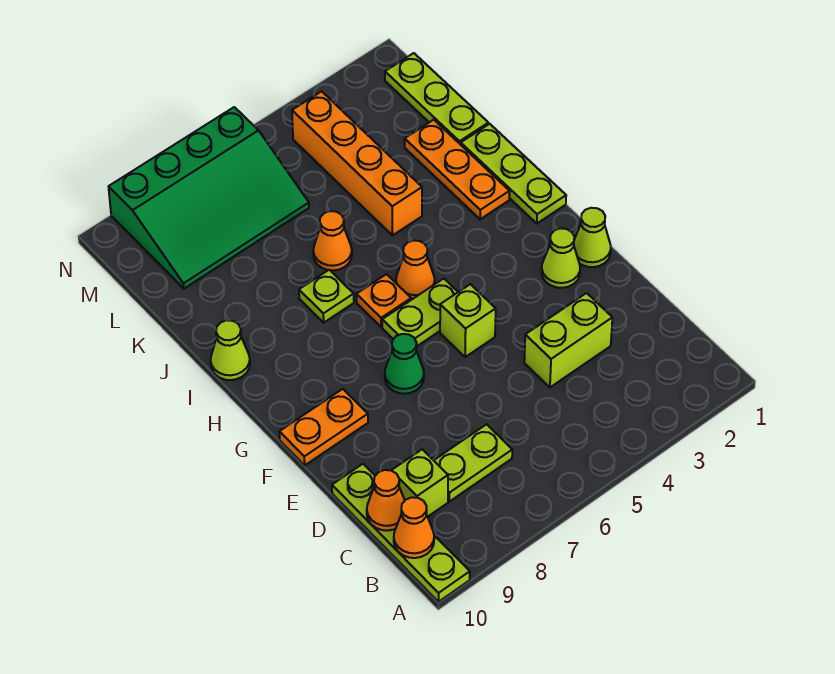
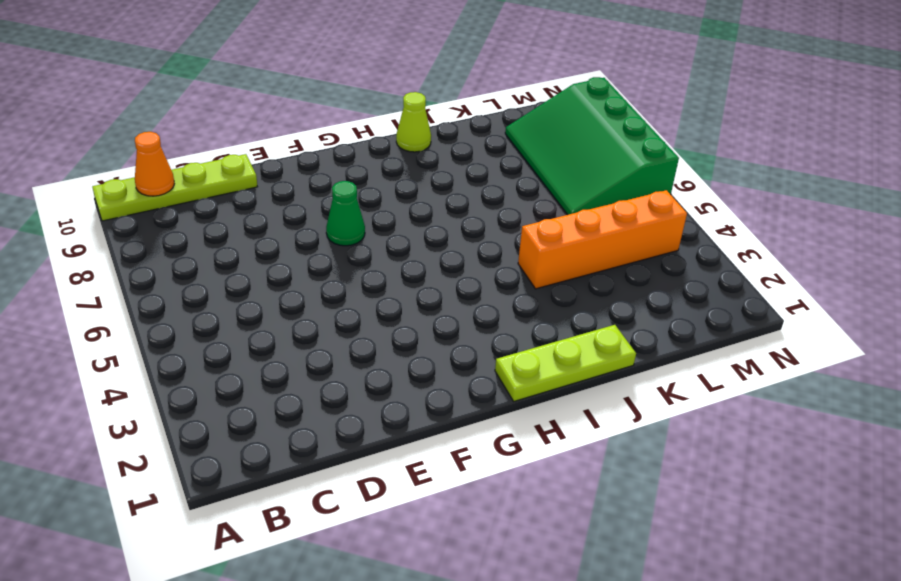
none -> lime plate C7:C8 level 1
none -> lime brick C9 level 1
none -> lime brick D3:D4 level 1

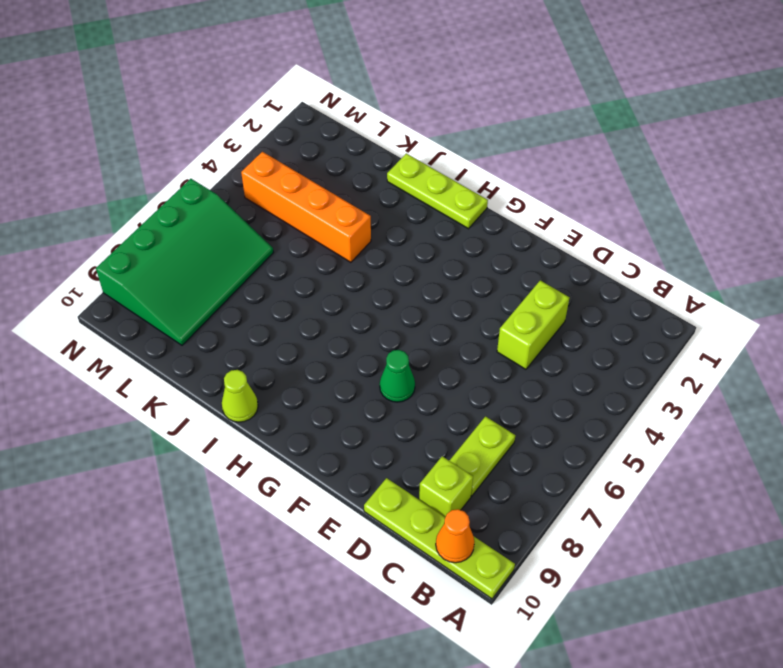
none -> lime cone F1 level 1
none -> lime cone F2 level 1
none -> lime brick F5 level 1

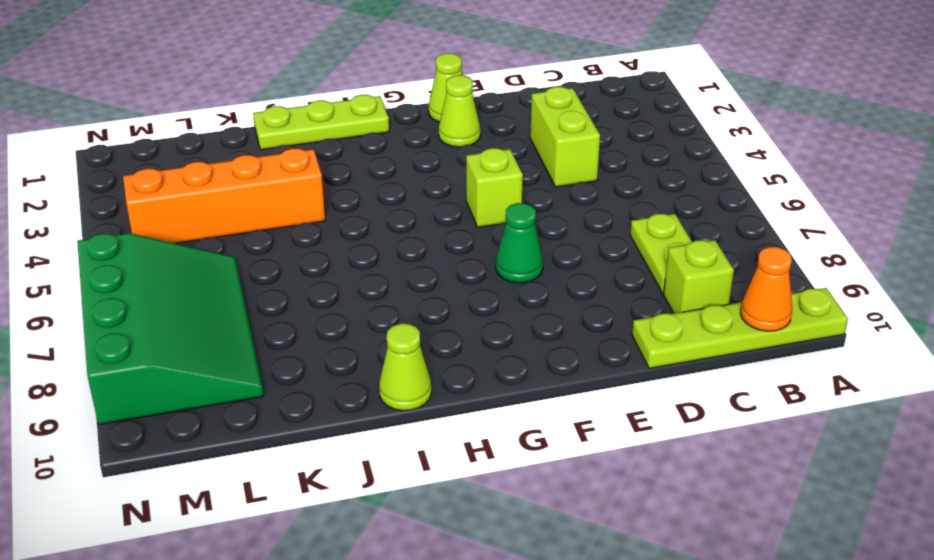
none -> orange plate F9:F10 level 1
none -> lime plate G5:G6 level 1
none -> orange cone H5 level 1

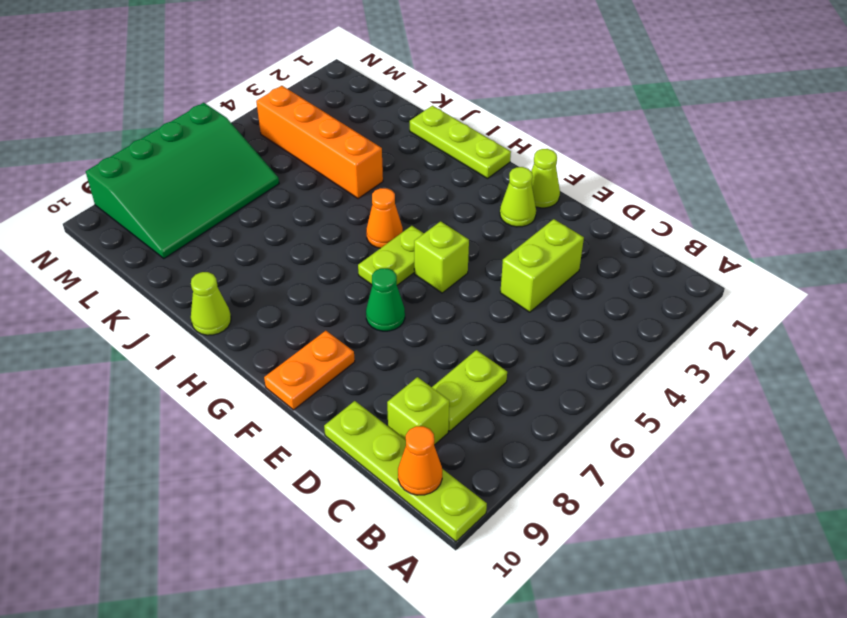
none -> orange plate H6 level 1
none -> orange plate I2:K2 level 1
none -> lime plate I7 level 1

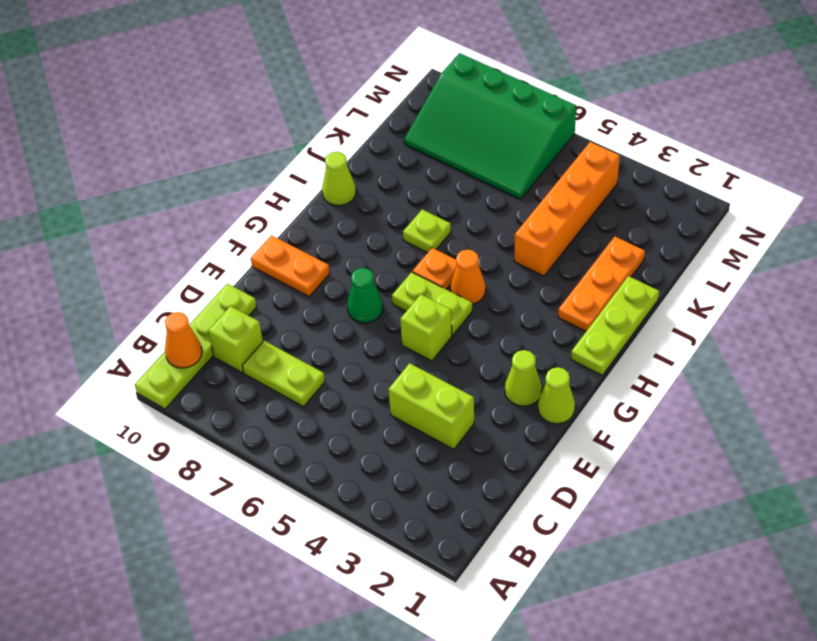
none -> orange cone J6 level 1
none -> lime plate K1:M1 level 1
none -> orange cone C10 level 2

